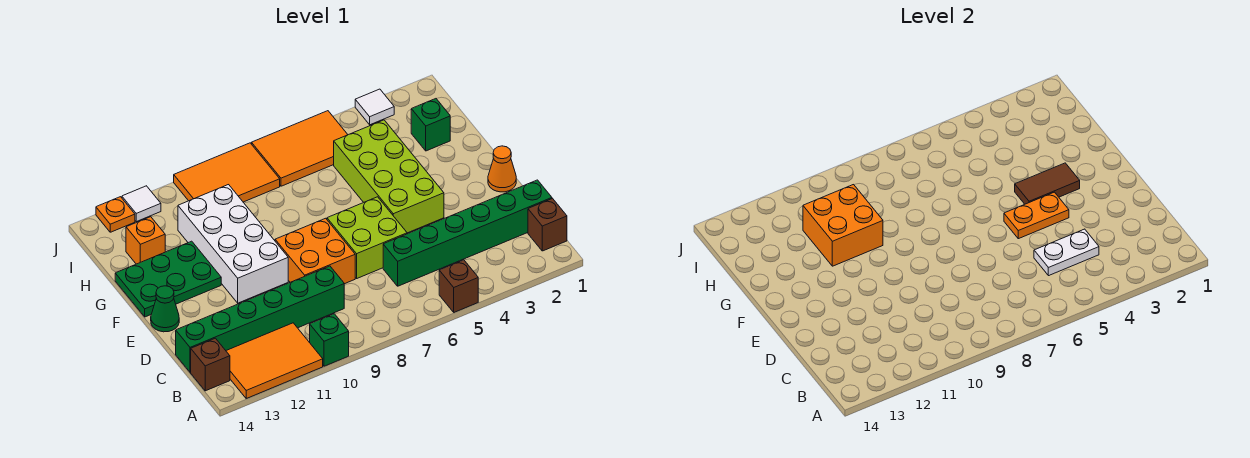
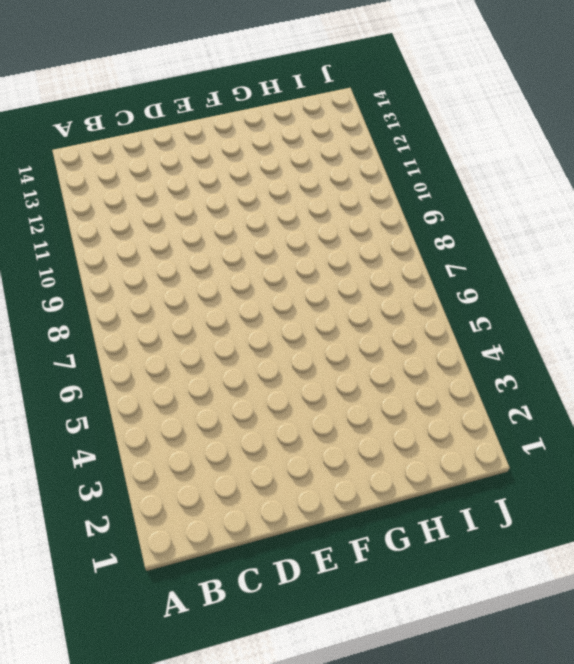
none -> brown brick A5 level 1
none -> green brick A10 level 1
none -> orange tile A11:B13 level 1

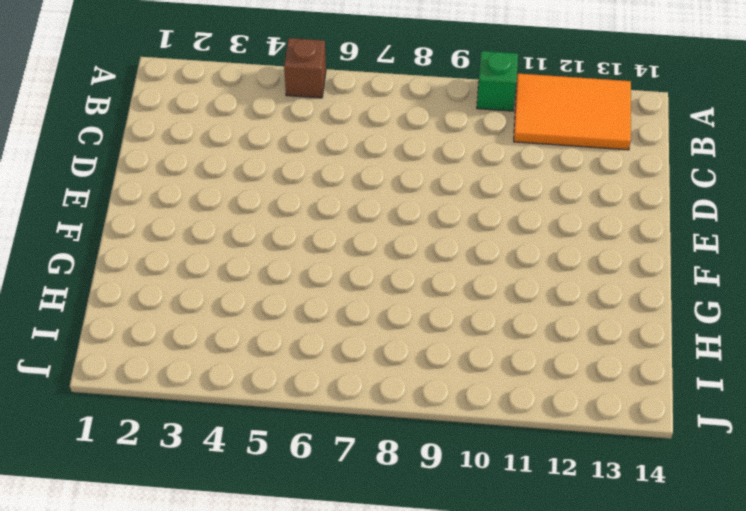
none -> brown brick B1 level 1
none -> brown brick B14 level 1
none -> green brick C1:C6 level 1

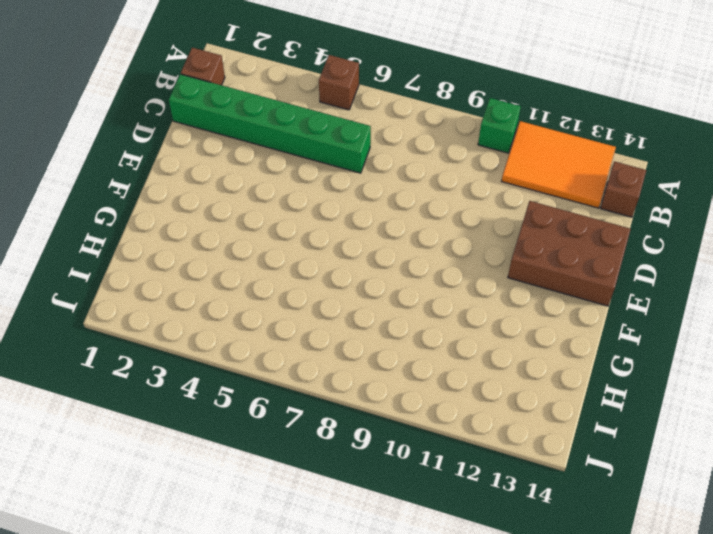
brown brick D12:E14 level 1 -> green cone E14 level 1
none -> green brick C9:C14 level 1
none -> lime brick D6:E7 level 1
none -> orange brick D8:E9 level 1

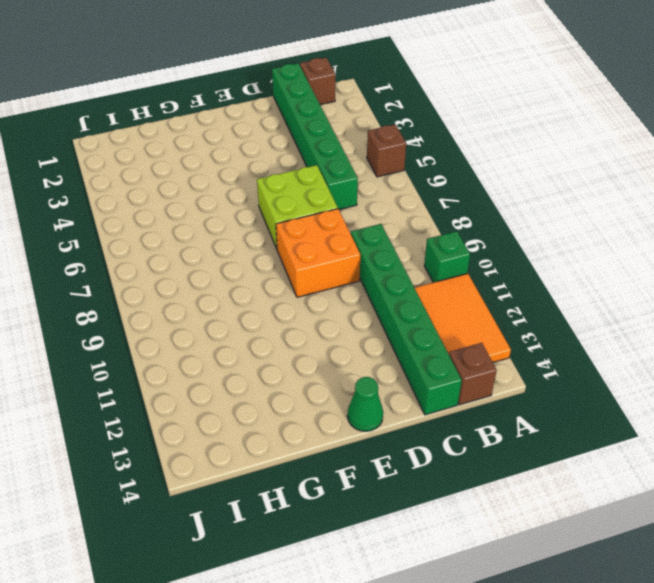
none -> orange cone E1 level 1
none -> lime brick E4:H5 level 1
none -> white brick E10:H11 level 1

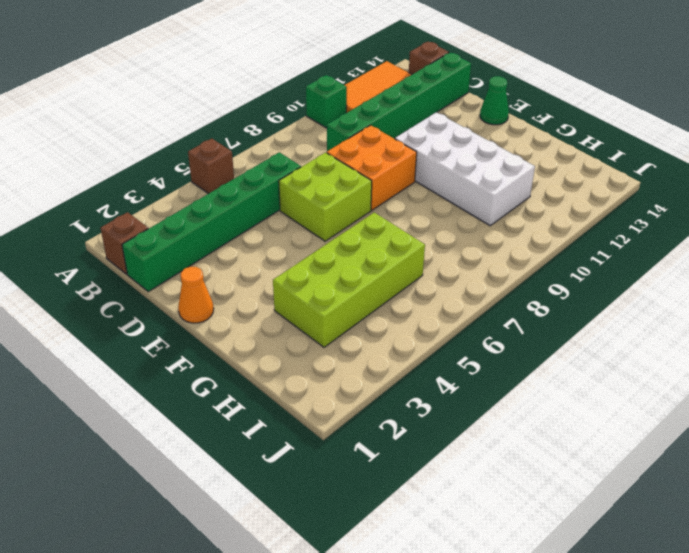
lime brick G3:H6 level 1 -> lime brick E4:H5 level 1
none -> green plate F12:G14 level 1
none -> green brick H2 level 1
none -> orange brick H13 level 1

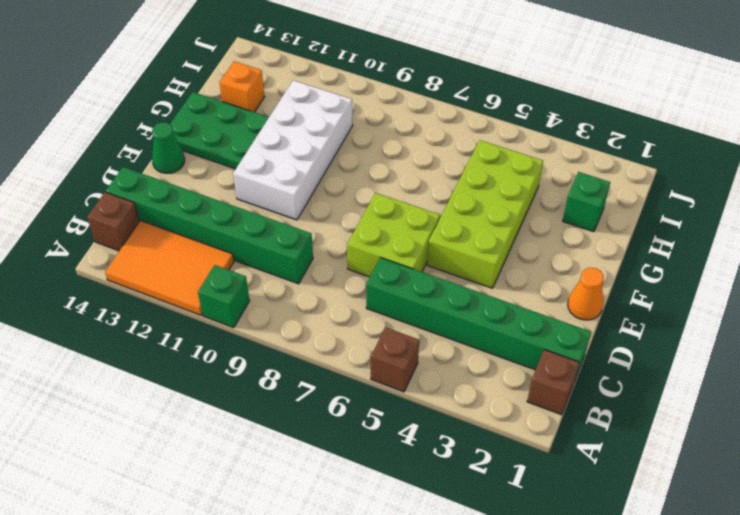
none -> orange brick D8:E9 level 1
none -> orange tile I5:J7 level 1
none -> orange tile I8:J10 level 1

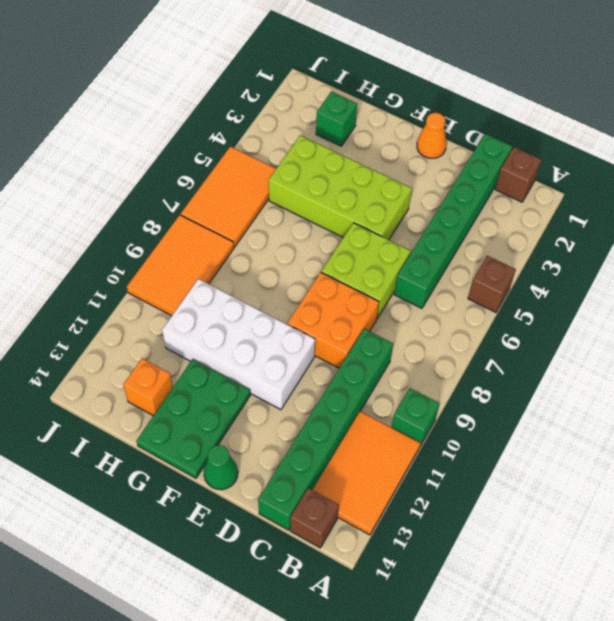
none -> white tile J3 level 1
none -> white tile J12 level 1
none -> orange plate J13 level 1

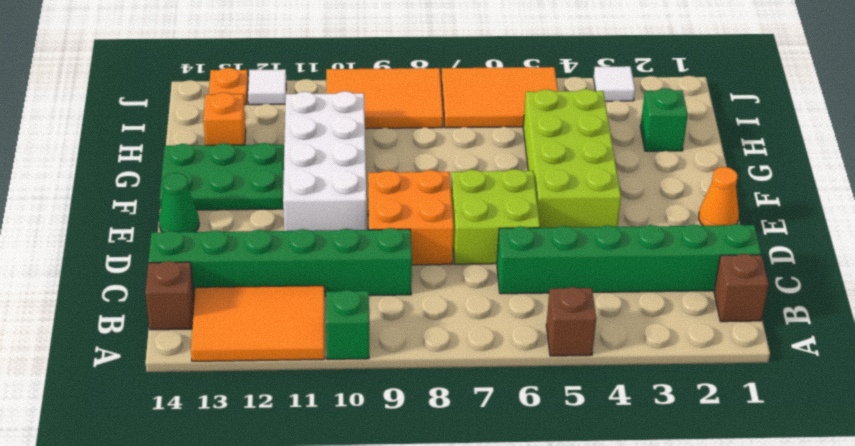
none -> white plate C4:C5 level 2
none -> orange plate E4:E5 level 2
none -> brown tile F3:F4 level 2

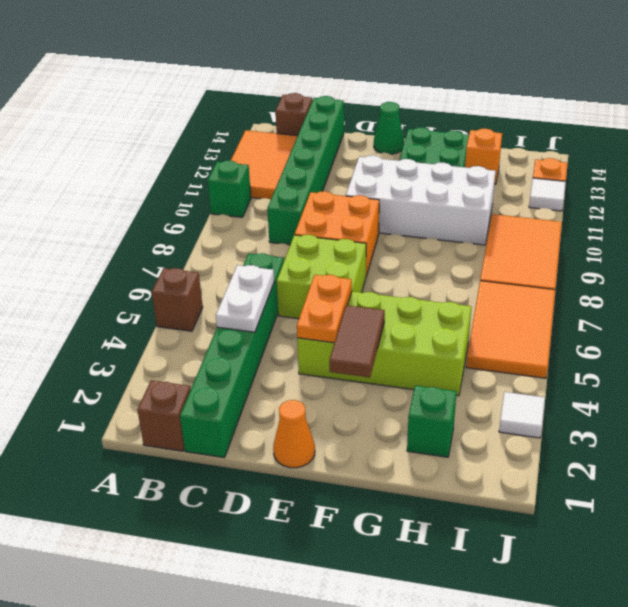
none -> orange brick G10:H11 level 2

